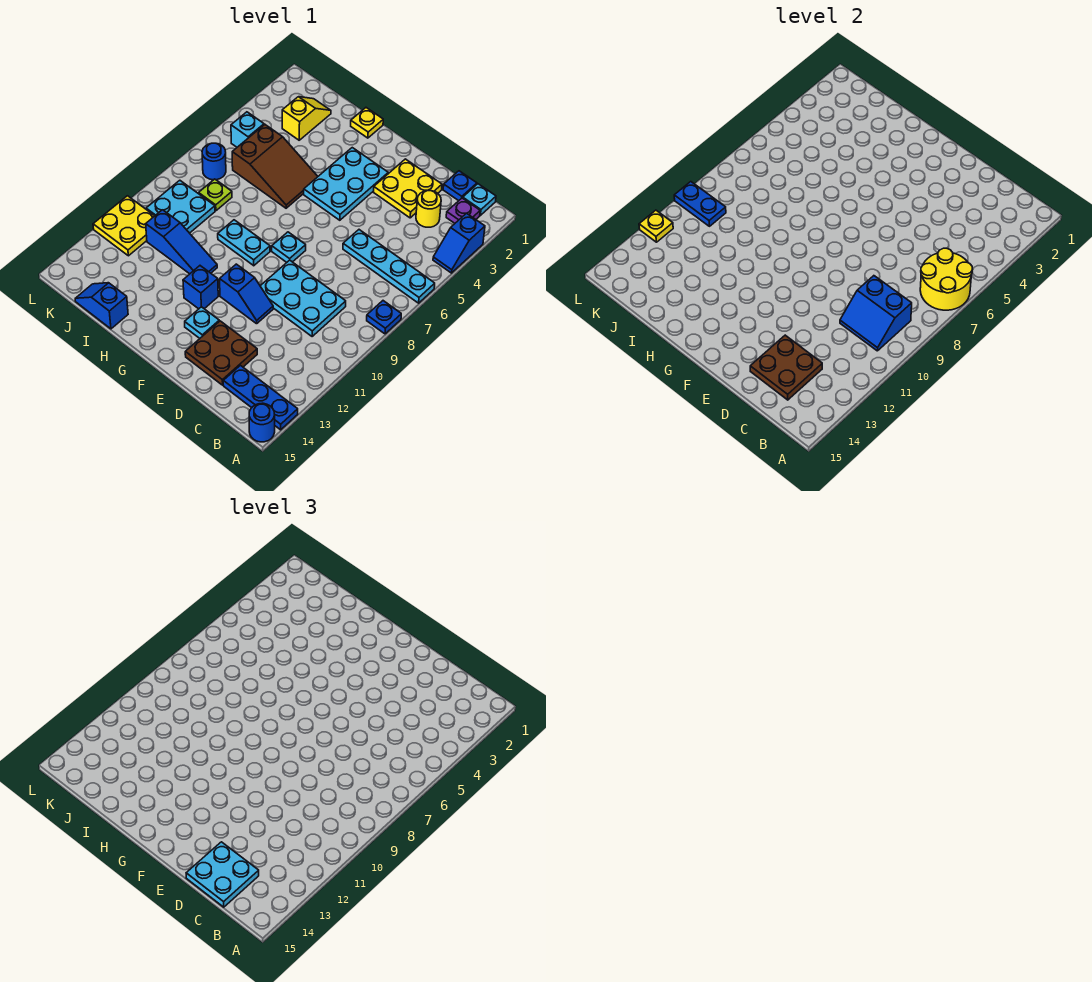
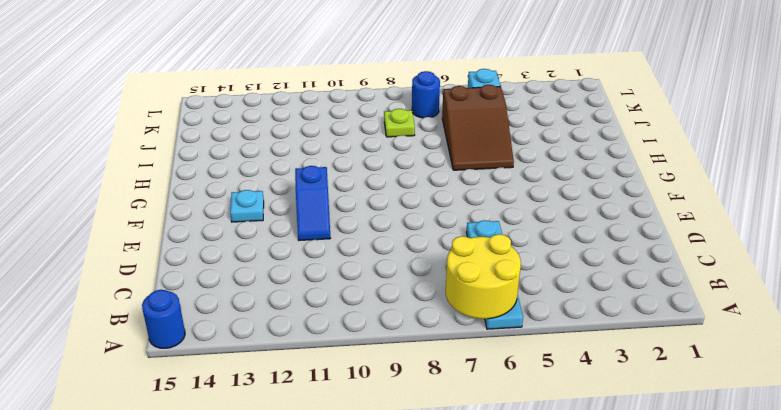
none -> blue slope A3:A4 level 1 top 3
none -> blue plate A8 level 1
none -> blue plate A14:C14 level 1
none -> cyan plate B1 level 1

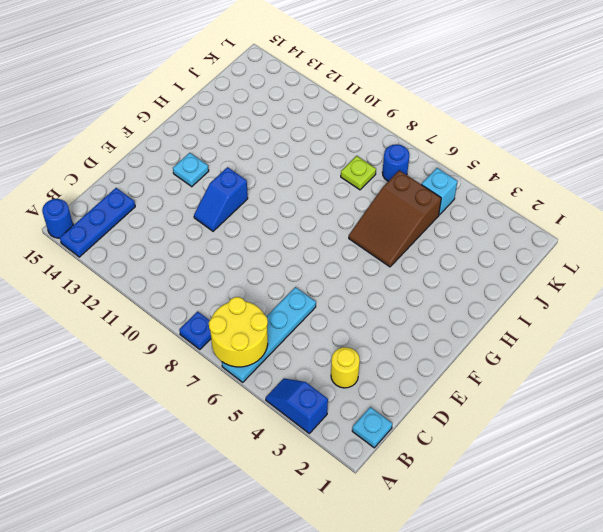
none -> purple plate B2 level 1
none -> blue plate C1 level 1
none -> cyan plate C9:E10 level 1
none -> yellow plate D2:E3 level 1

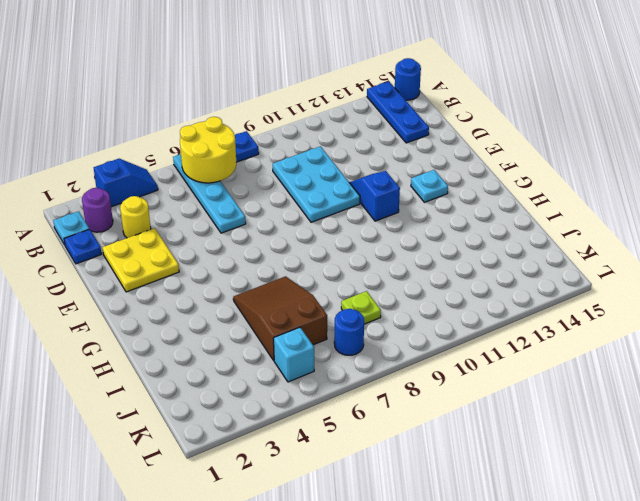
purple round brick B2 level 1 -> purple plate B2 level 1
none -> brown plate D13:E14 level 1
none -> cyan plate F3:G5 level 1
none -> cyan plate F8 level 1
none -> cyan plate G9:H9 level 1

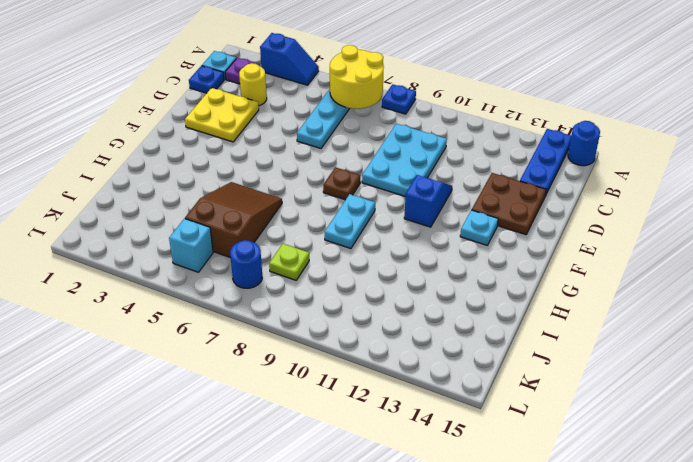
brown plate F8 level 1 -> cyan plate F8 level 1
none -> cyan plate F3:G5 level 1
none -> blue brick G12 level 1
none -> yellow plate H1 level 1
none -> blue slope H11:J11 level 1 top J

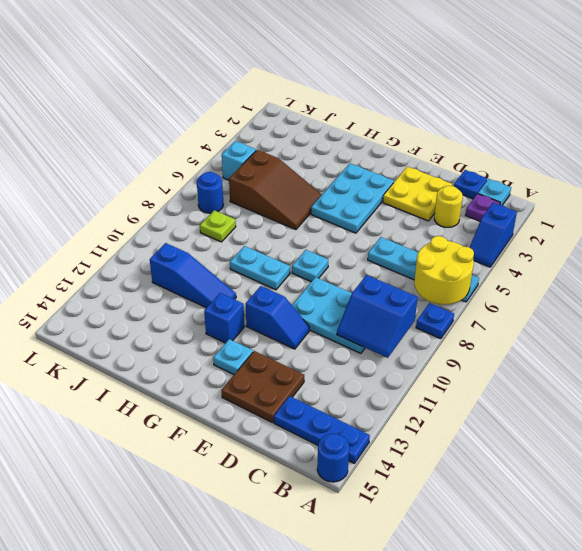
none -> yellow plate H1 level 1
none -> blue slope I15:J15 level 1 top I
none -> yellow slope J2:J3 level 1 top 3
none -> cyan plate J9:K10 level 1

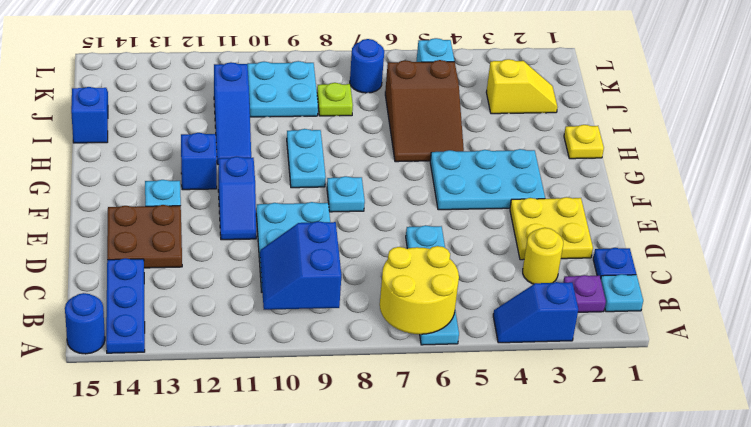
none -> blue plate A8 level 1
none -> yellow plate K11:L12 level 1
none -> brown plate C13:D14 level 2
none -> blue plate K10:L10 level 2

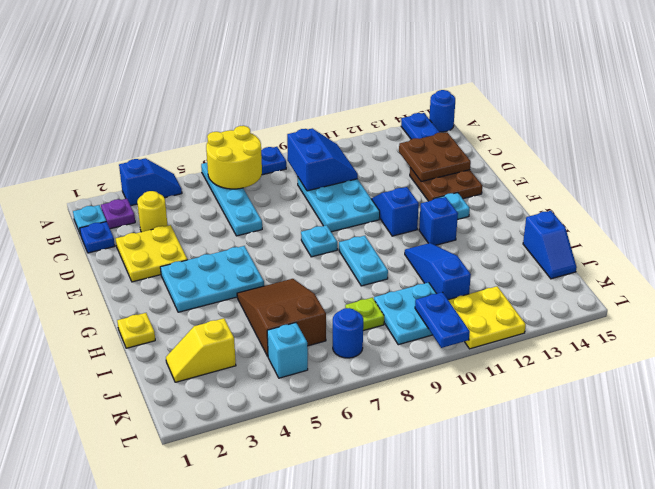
none -> yellow plate L12 level 2
none -> cyan plate C14:D15 level 3

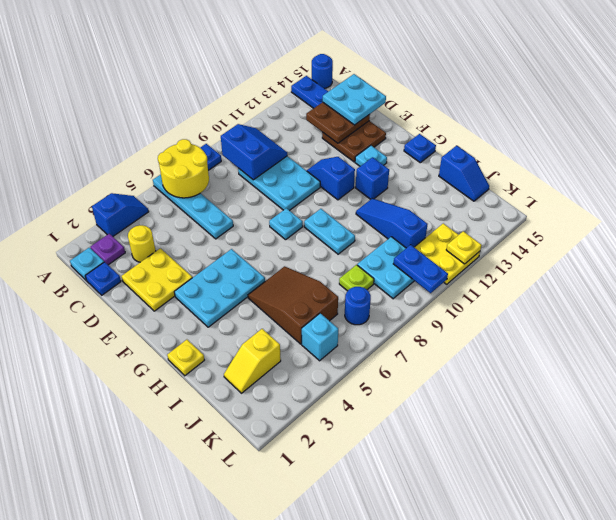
blue plate G15 level 1 -> none

